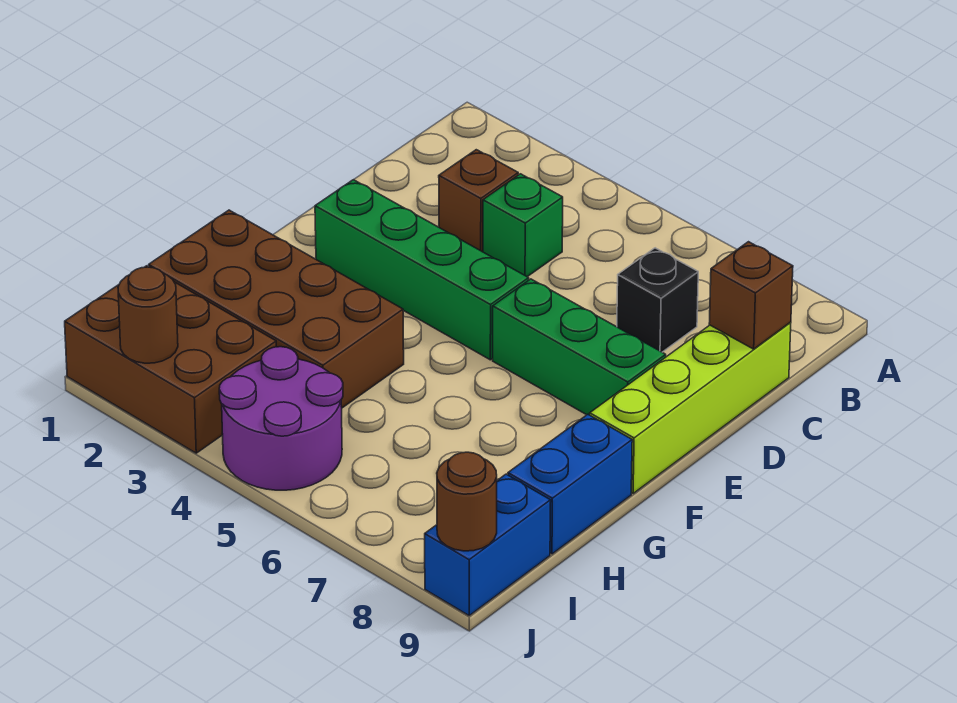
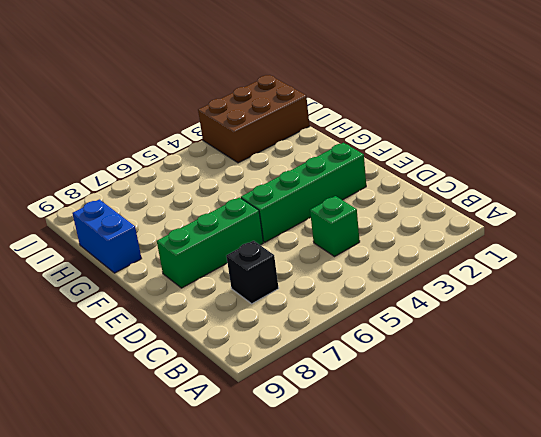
none -> brown brick C3 level 1
none -> lime brick C9:F9 level 1
none -> brown brick G1:H4 level 1

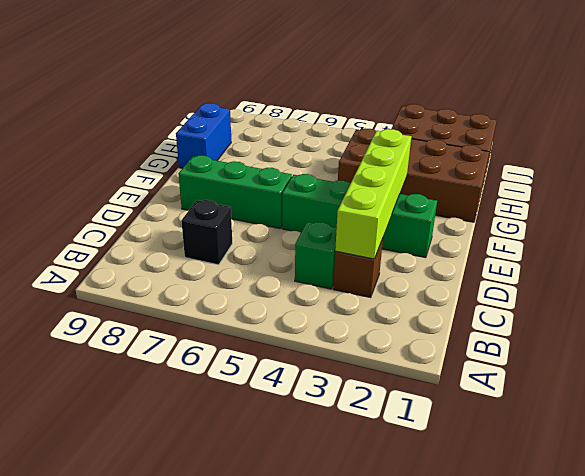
lime brick C3:F3 level 2 -> lime brick C9:F9 level 1
none -> purple round brick I4:J5 level 1
none -> blue brick I9:J9 level 1
none -> brown brick C9 level 2

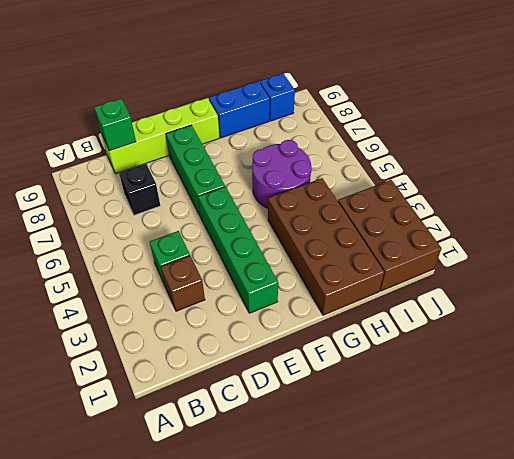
green brick C9 level 2 -> brown brick C9 level 2
purple round brick G5:H6 level 1 -> purple round brick I4:J5 level 1
blue brick I9 level 1 -> blue brick I9:J9 level 1
none -> brown round brick J2 level 2
none -> brown round brick J9 level 2

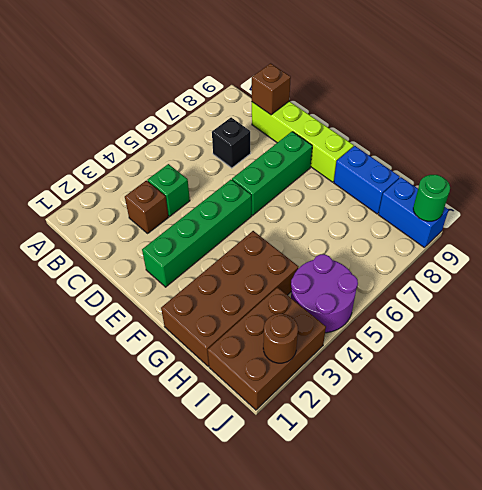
green round brick J9 level 2 -> brown round brick J9 level 2

